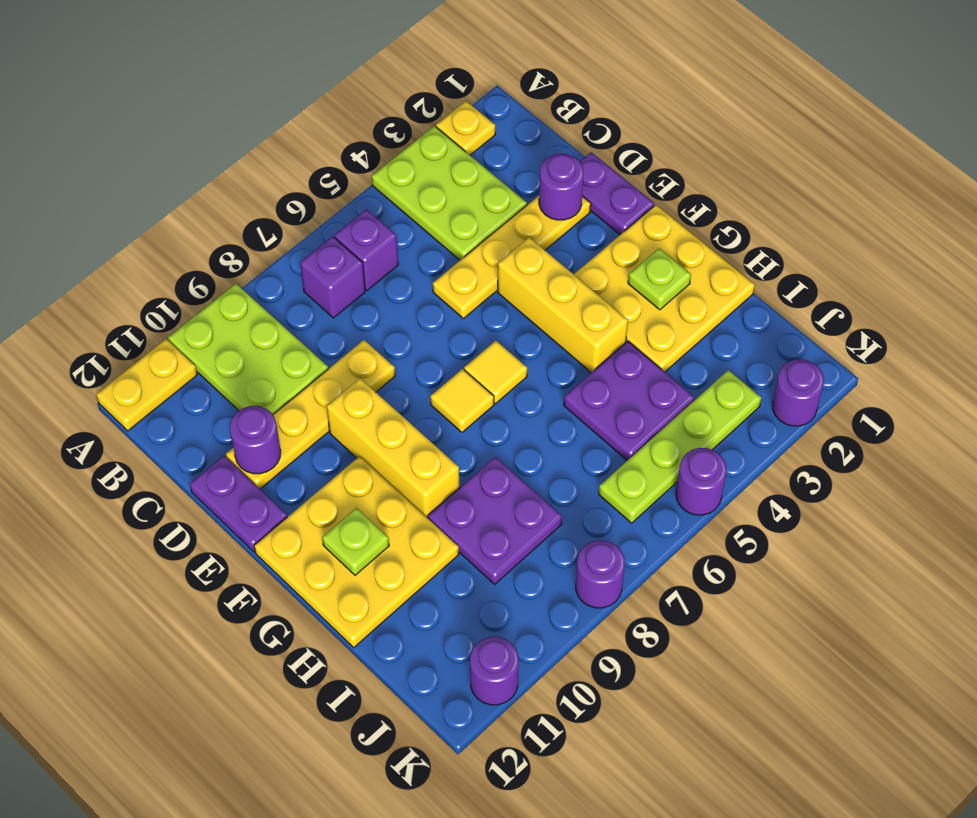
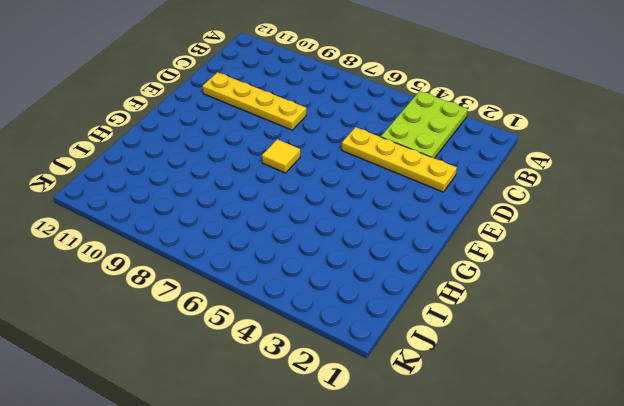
none -> yellow plate A2 level 1
none -> lime plate A9:C10 level 1
none -> yellow plate A11:A12 level 1

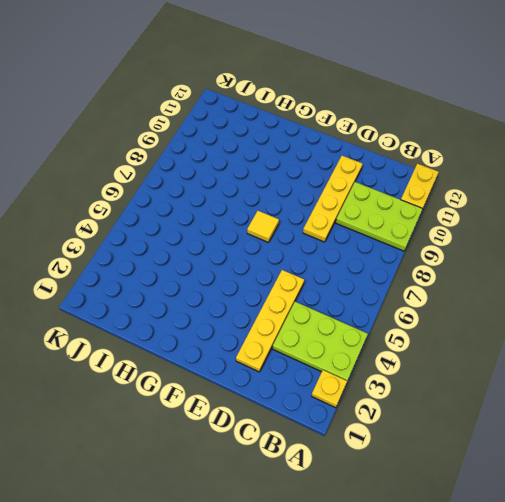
none -> purple brick B6 level 1
none -> purple brick B7 level 1
none -> purple plate D1:E1 level 1

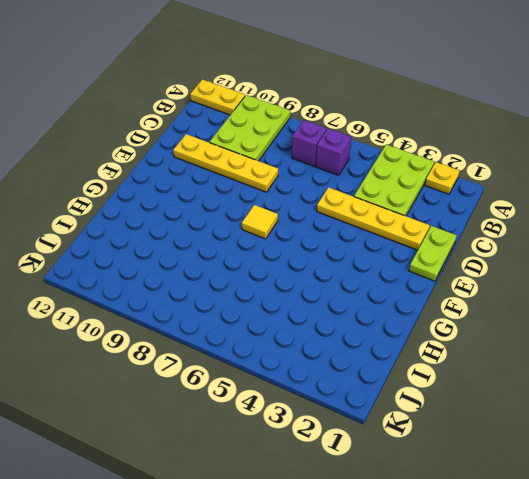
lime plate D1:E1 level 1 -> purple plate D1:E1 level 1
none -> purple plate D12:E12 level 1
none -> yellow brick E4:G4 level 1
none -> yellow brick E9:G9 level 1

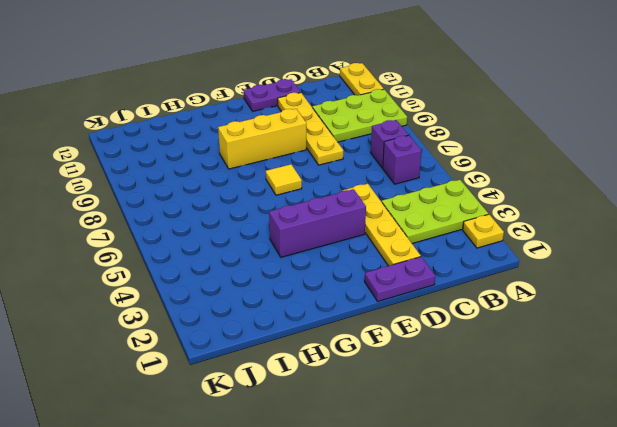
purple brick E4:G4 level 1 -> yellow brick E4:G4 level 1
none -> yellow plate F1:H3 level 1
none -> yellow tile F6 level 1
none -> yellow plate F10:H12 level 1

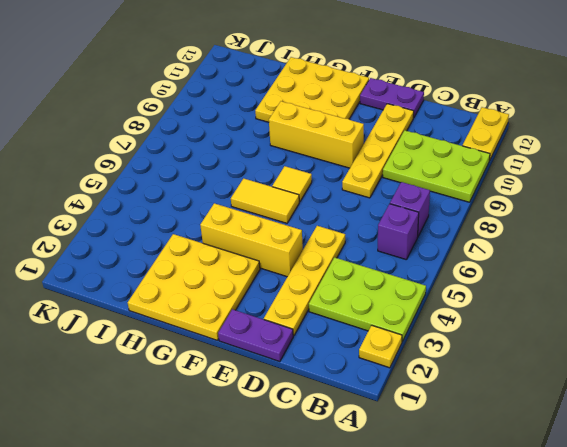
yellow tile F6:G6 level 1 -> yellow tile F6 level 1
none -> purple plate H4:I5 level 1
none -> purple plate H8:I9 level 1
none -> lime plate J3:J6 level 1

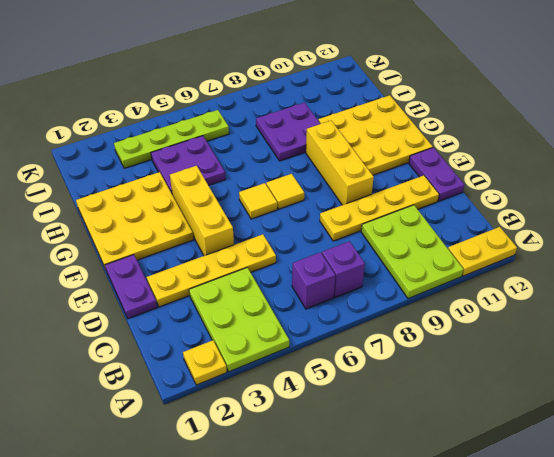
none -> purple round brick K2 level 1
none -> purple round brick K5 level 1
none -> purple round brick K8 level 1

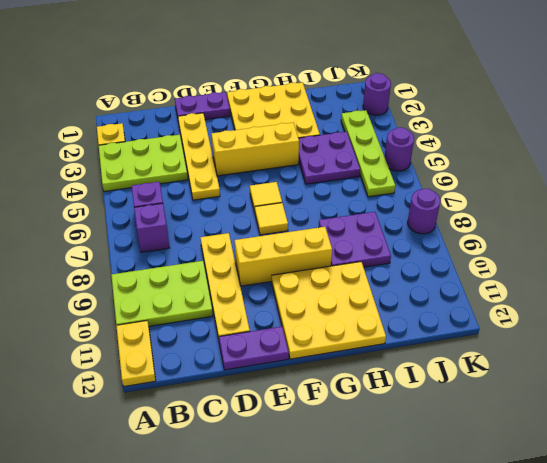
none -> purple round brick K11 level 1
none -> purple round brick D2 level 2
none -> purple round brick D11 level 2

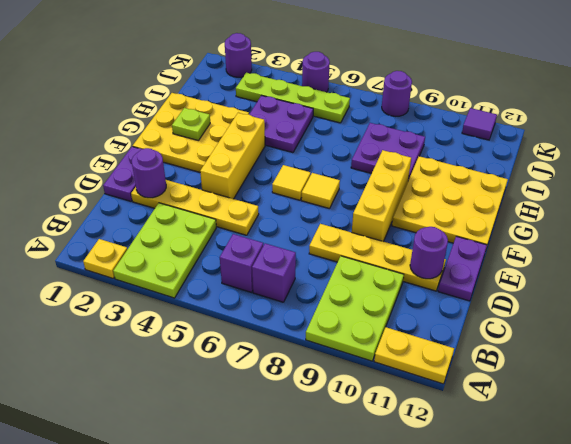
purple tile K11 level 1 -> purple round brick K11 level 1
none -> lime plate G11 level 2

